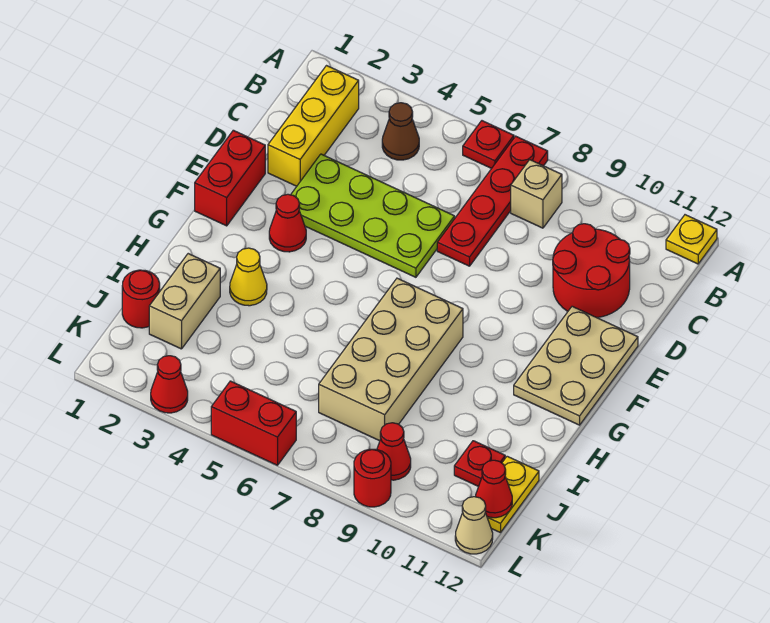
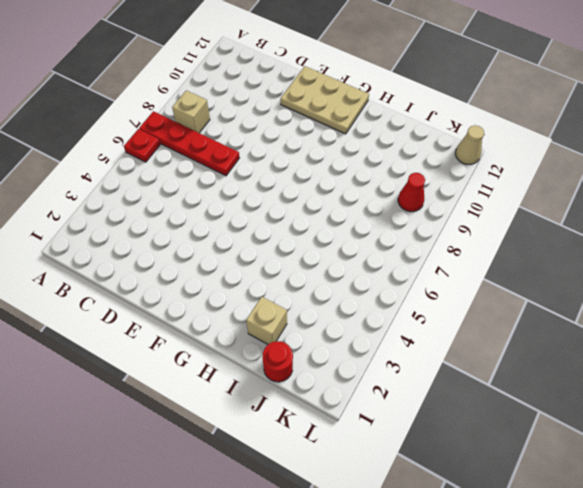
tan brick I2 level 1 -> tan brick I2:J2 level 1
none -> yellow plate A12 level 1
none -> yellow brick B2:D2 level 1
none -> brown cone B4 level 1

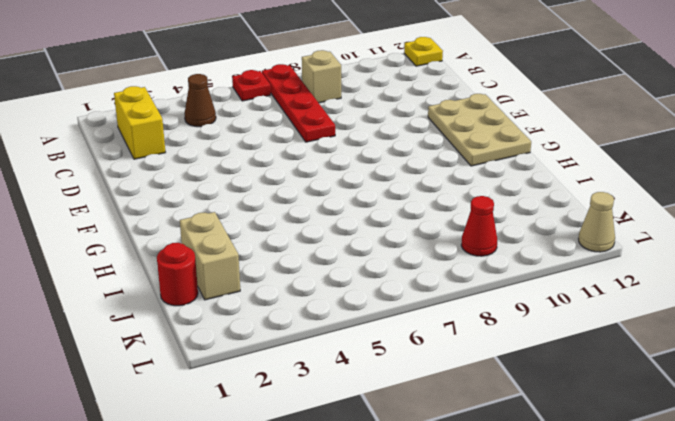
yellow brick B2:C2 level 1 -> yellow brick B2:D2 level 1
none -> red round brick C10:D11 level 1
none -> lime plate D3:E6 level 1
none -> red brick E1:F1 level 1

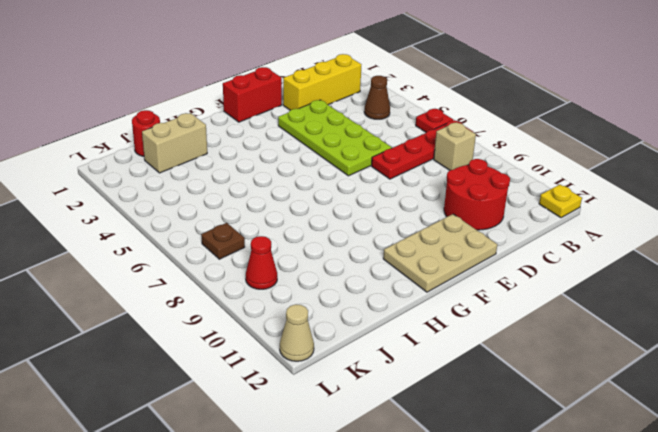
brown plate K7 level 1 -> none
none -> red cone F3 level 1
none -> tan brick G7:J8 level 1
none -> yellow cone H3 level 1

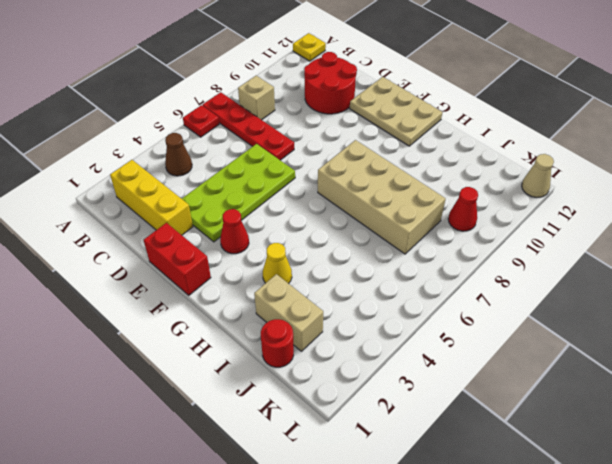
none -> red plate J11 level 1
none -> yellow plate J12:K12 level 1
none -> red cone L3 level 1

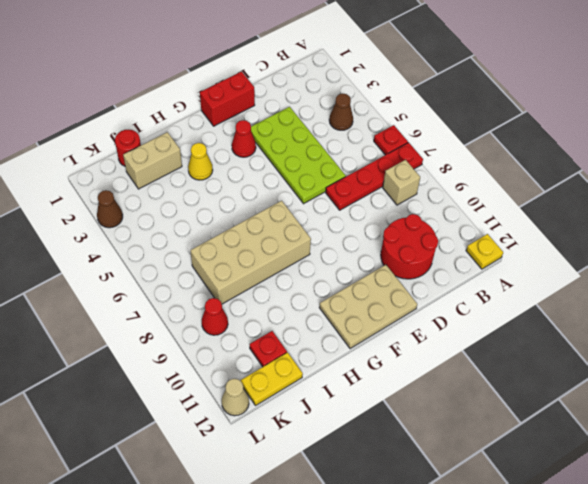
brown cone L3 level 1 -> red cone L3 level 1
none -> yellow brick B2:D2 level 1
none -> red brick L5:L6 level 1
none -> red round brick L9 level 1

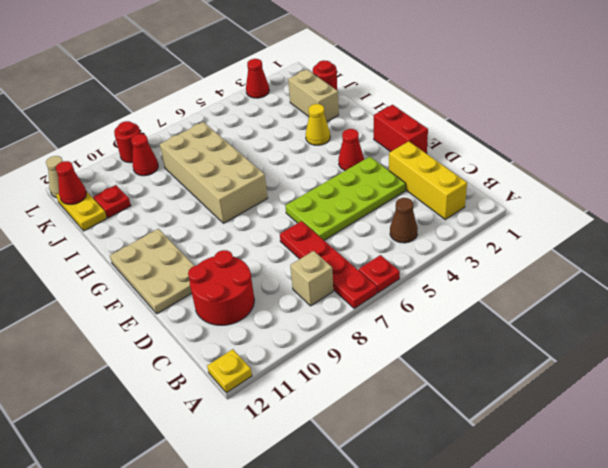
none -> red brick L5:L6 level 1

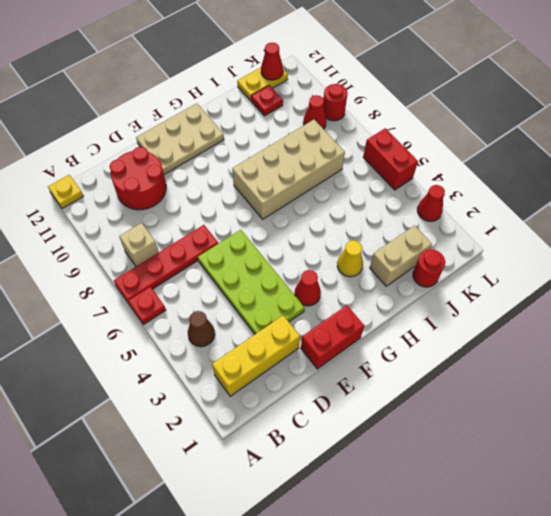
none -> tan cone L12 level 1

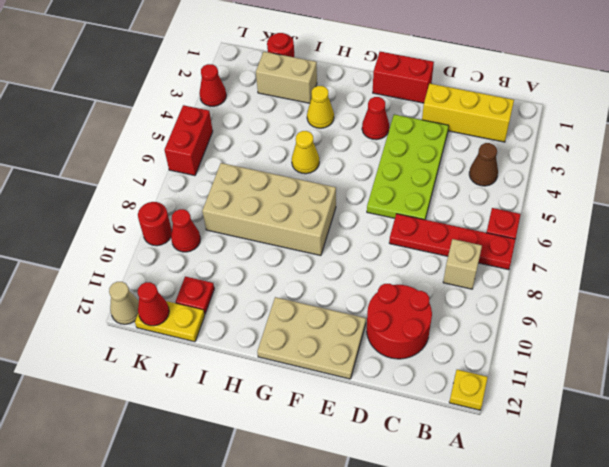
yellow cone H5 level 1 -> none

